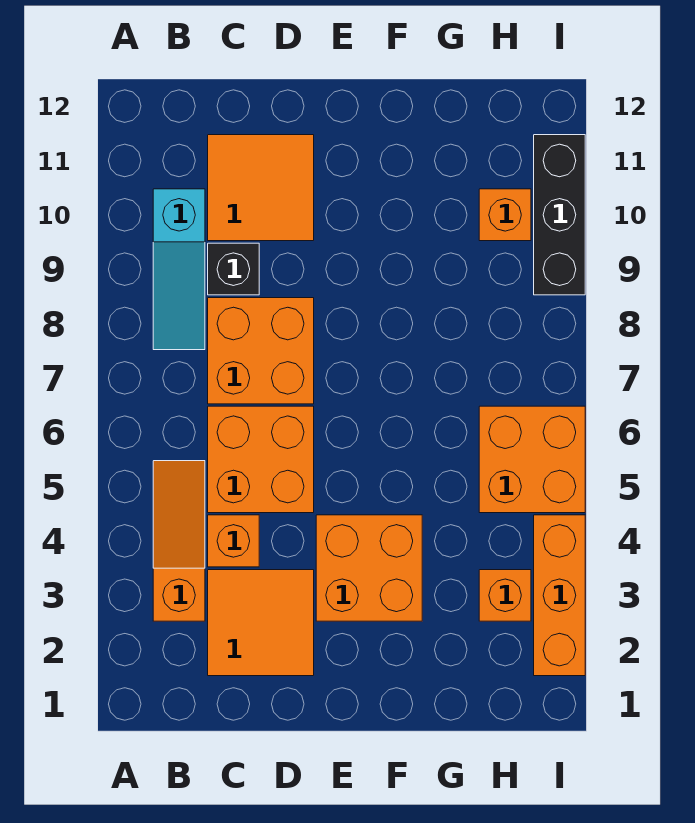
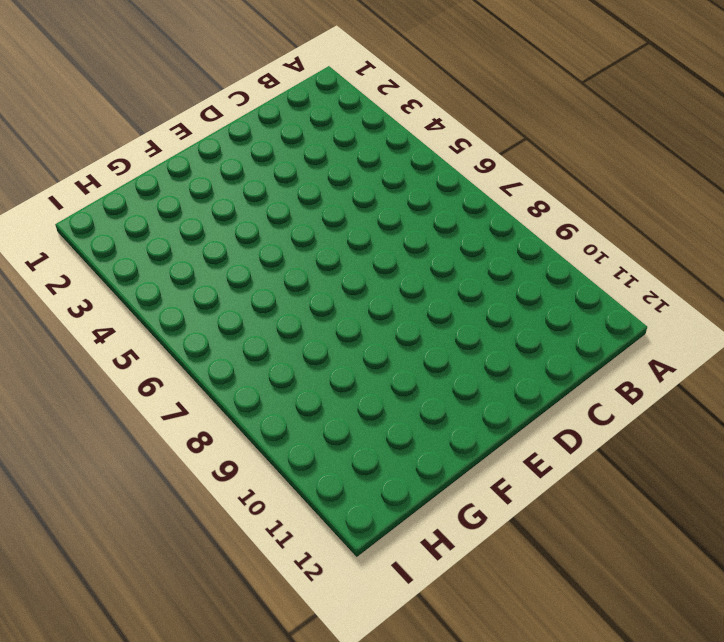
none -> orange slope B3:B5 level 1 top 3
none -> cyan slope B8:B10 level 1 top 10
none -> orange tile C2:D3 level 1

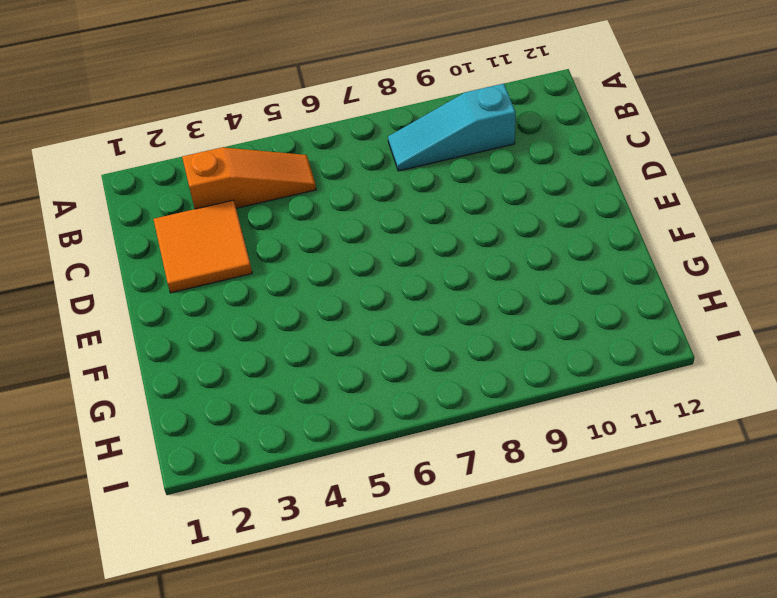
none -> orange brick C4 level 1
none -> orange brick C5:D6 level 1
none -> orange brick C7:D8 level 1

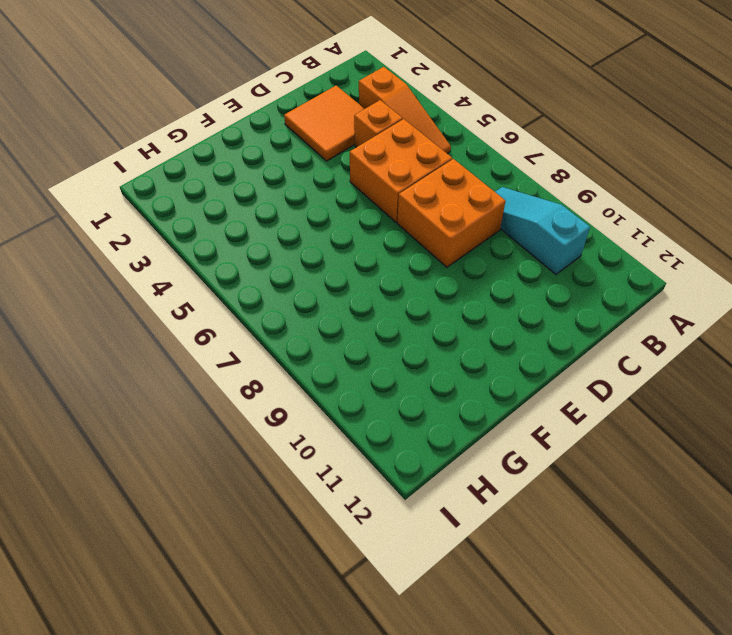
none -> black brick C9 level 1
none -> orange tile C10:D11 level 1
none -> orange brick E3:F4 level 1

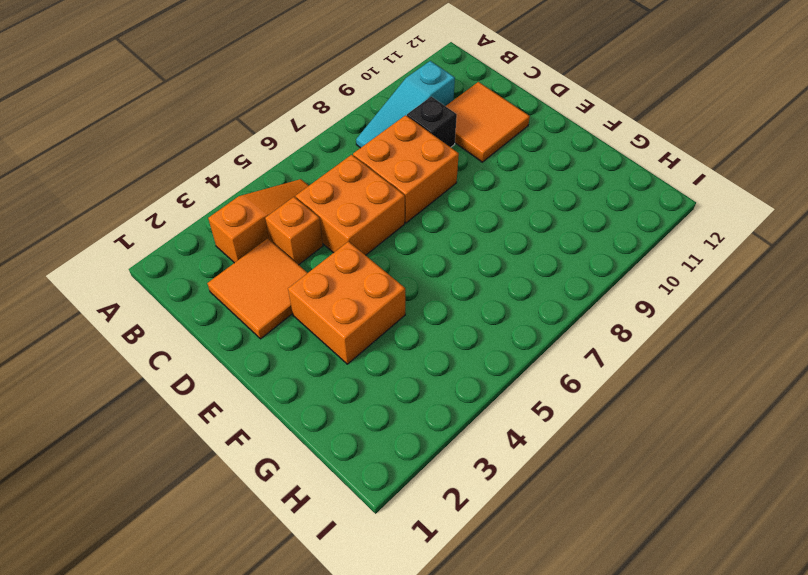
none -> orange brick H3 level 1
none -> orange brick H5:I6 level 1
none -> orange brick H10 level 1

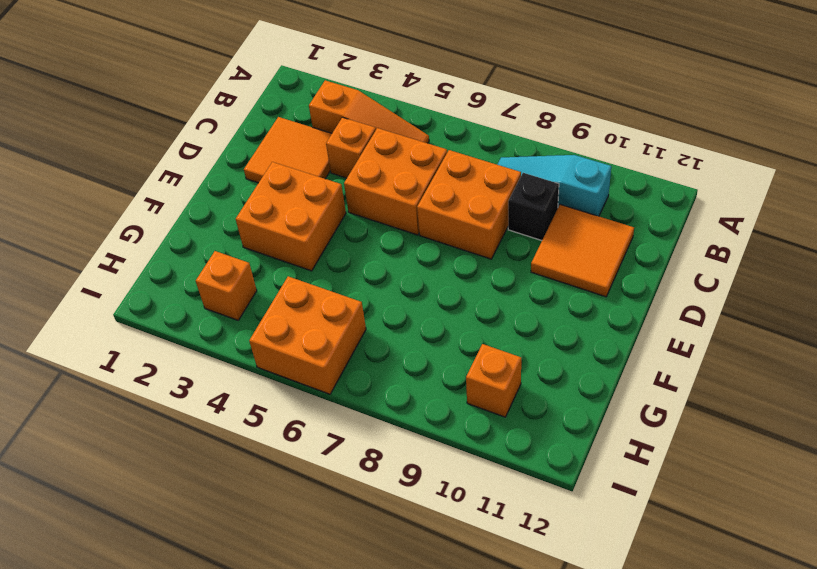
none -> orange brick I2:I4 level 1
none -> black brick I9:I11 level 1

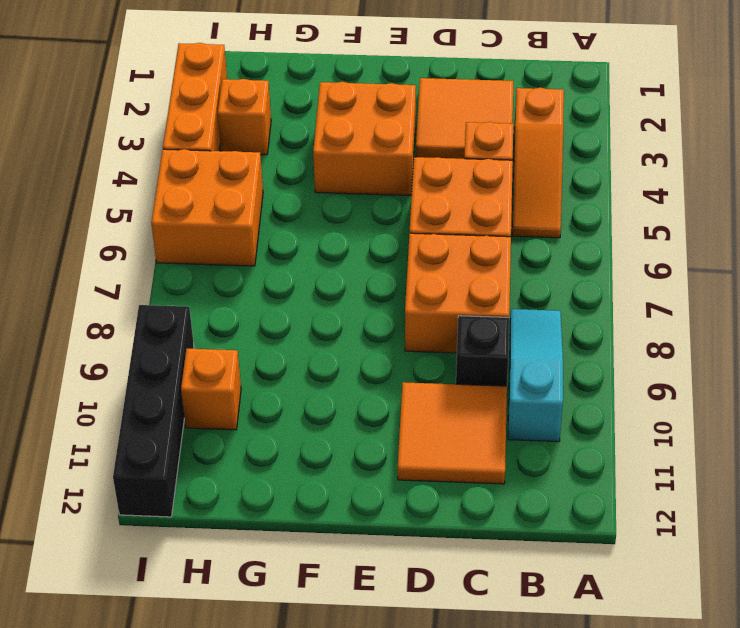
black brick I9:I12 level 1 -> black brick I9:I11 level 1

